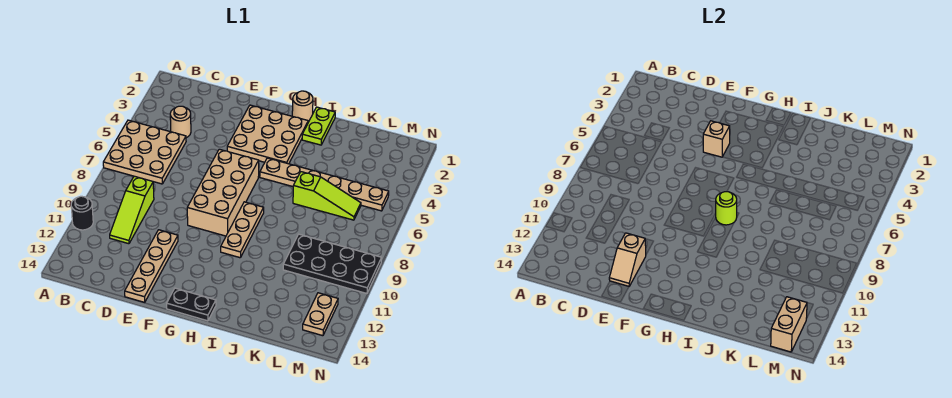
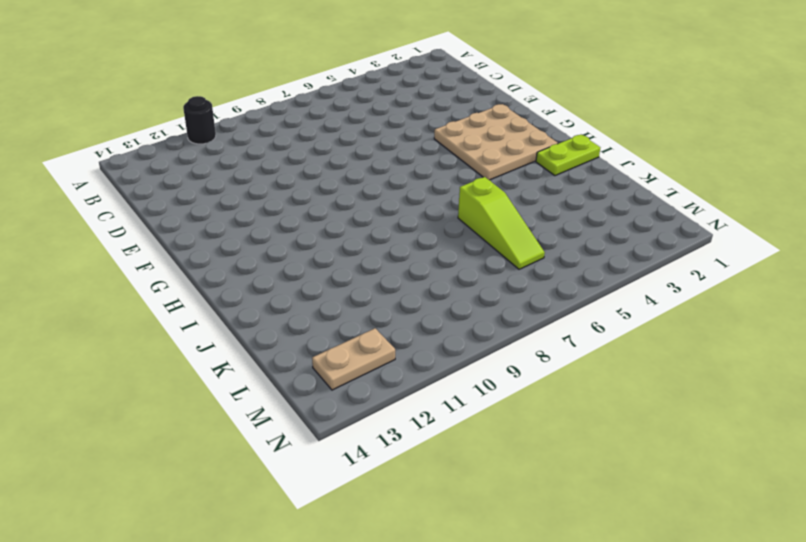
none -> tan plate A5:C7 level 1
none -> tan round brick C4 level 1
none -> lime slope C9:C11 level 1 top 9

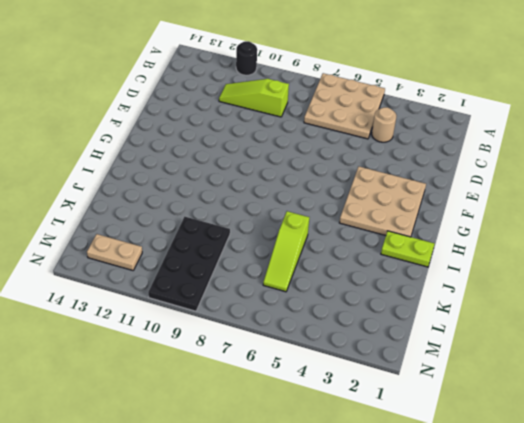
none -> tan plate E11:E14 level 1
none -> tan brick F6:G9 level 1
none -> black plate G14:H14 level 1

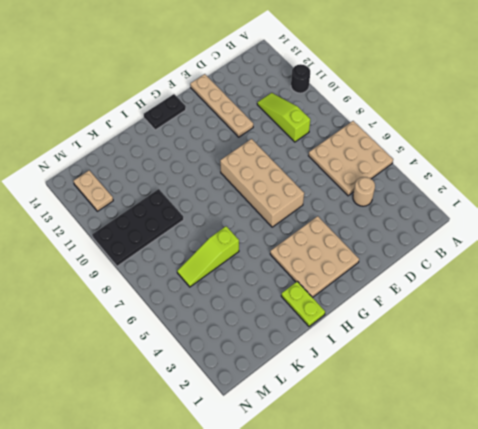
none -> tan round brick H1 level 1
none -> tan plate H5:M5 level 1
none -> tan plate H8:H10 level 1

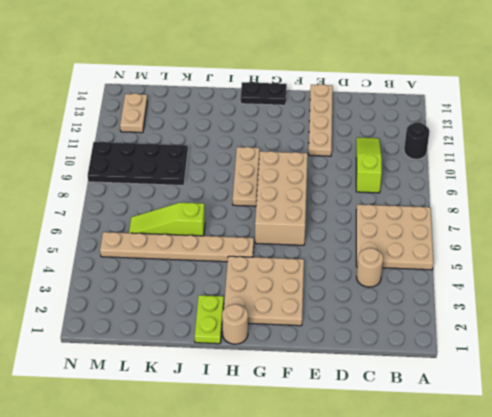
none -> tan slope E12:E13 level 2 top 12
none -> tan brick F4 level 2
none -> lime round brick H8 level 2

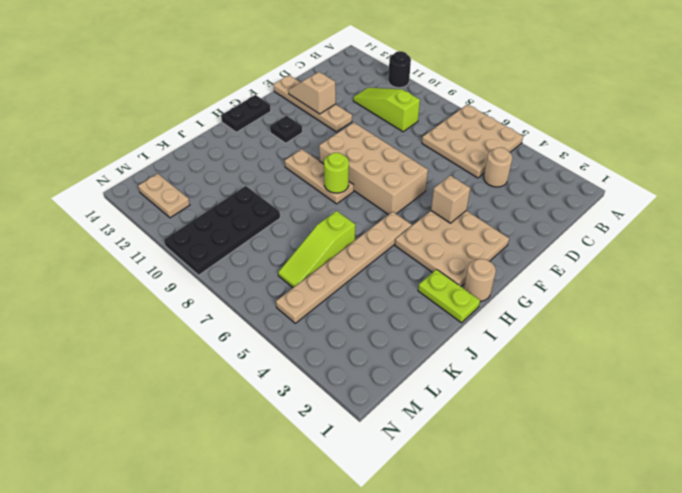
black plate G12 level 1 -> none
none -> tan brick M13:M14 level 2

